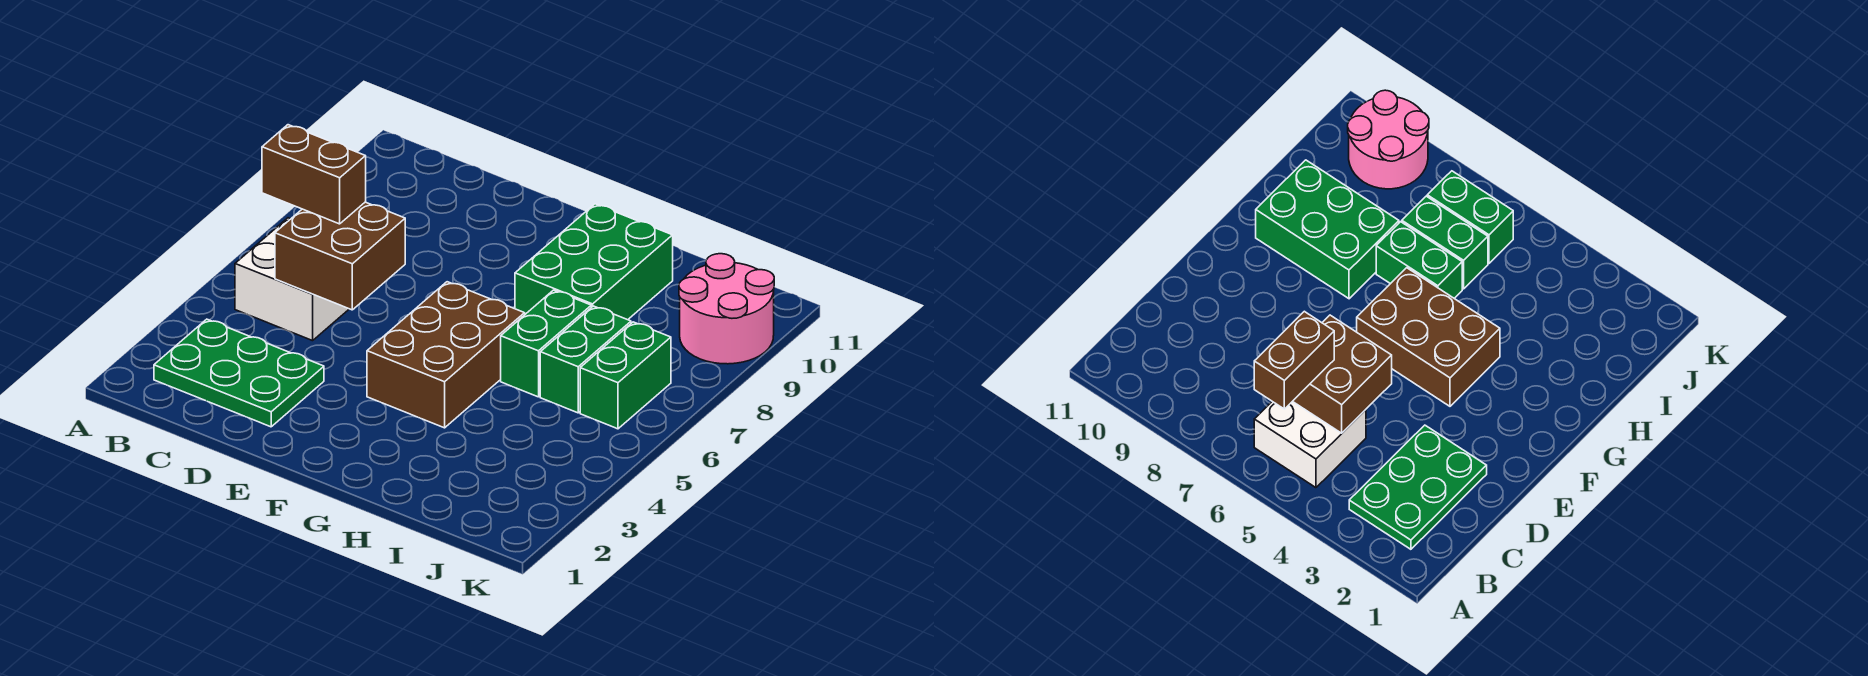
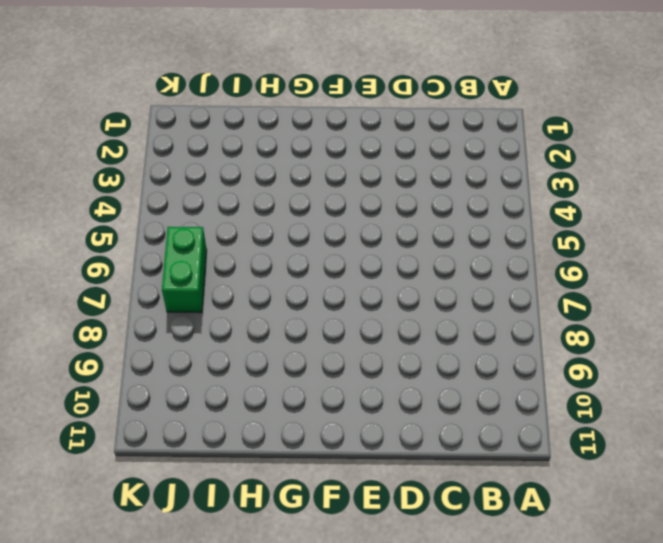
none -> green plate B2:D3 level 1
none -> white brick B5:C6 level 1

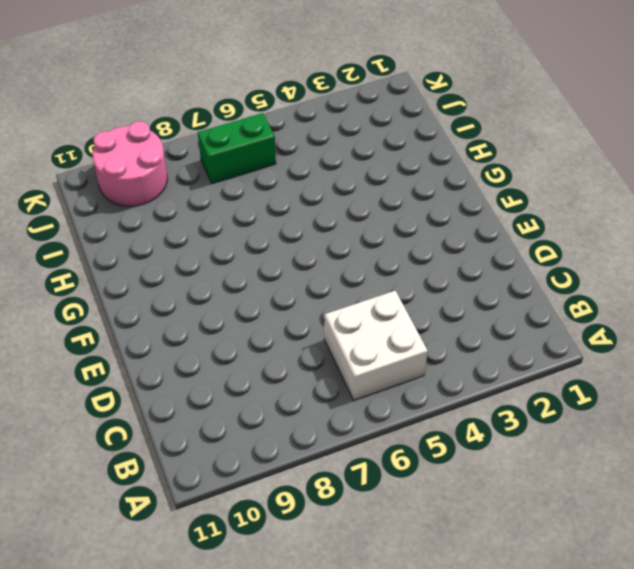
none -> green plate B2:D3 level 1
none -> brown brick F4:G6 level 1

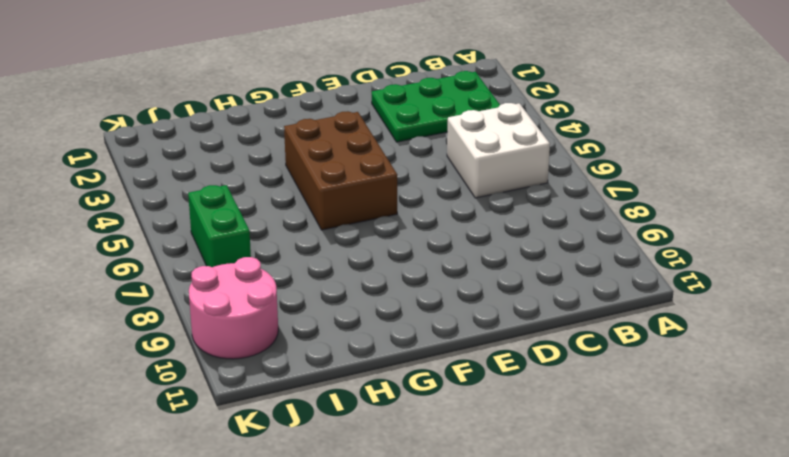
none -> green brick G8:H10 level 1
none -> green brick H6:H7 level 1

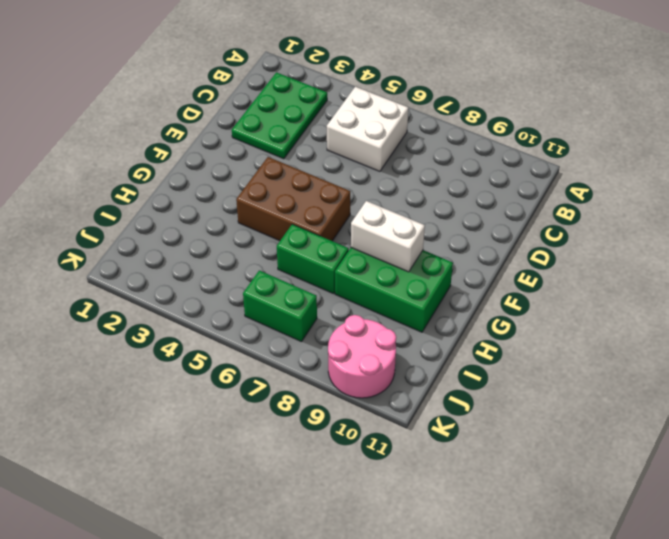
white brick G8:G9 level 2 -> none
none -> green brick I6:I7 level 1
none -> brown brick C5:D6 level 2

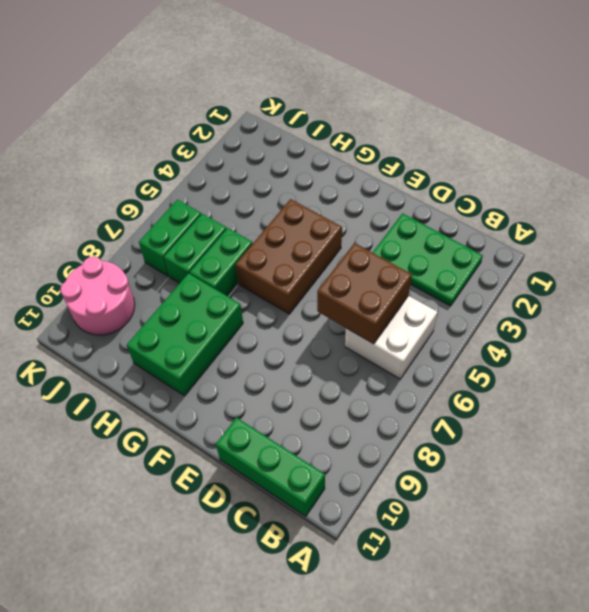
green brick B11:D11 level 1 -> none
none -> brown brick B6:C6 level 3

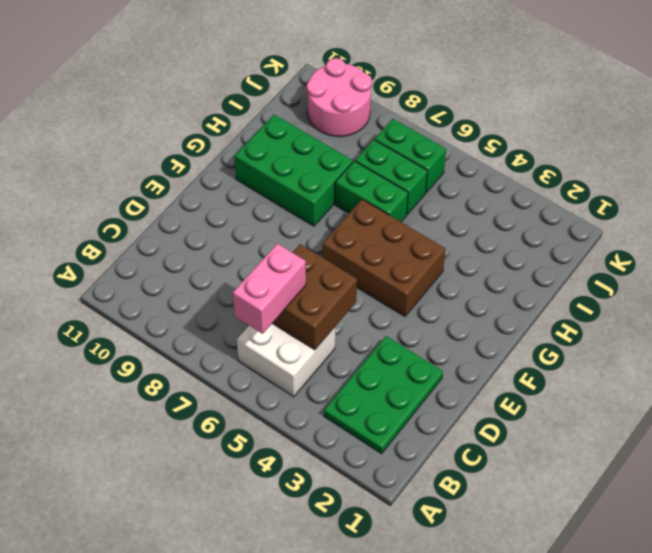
pink brick B6:C6 level 3 -> brown brick B6:C6 level 3

